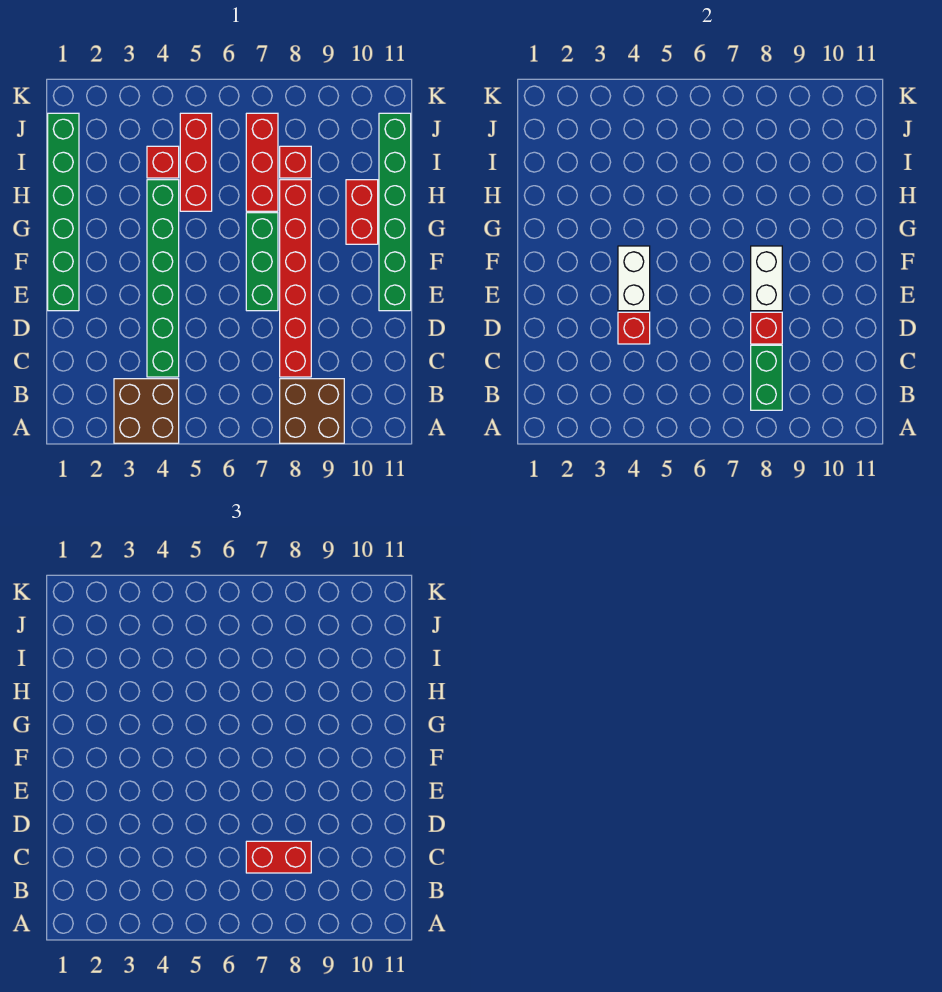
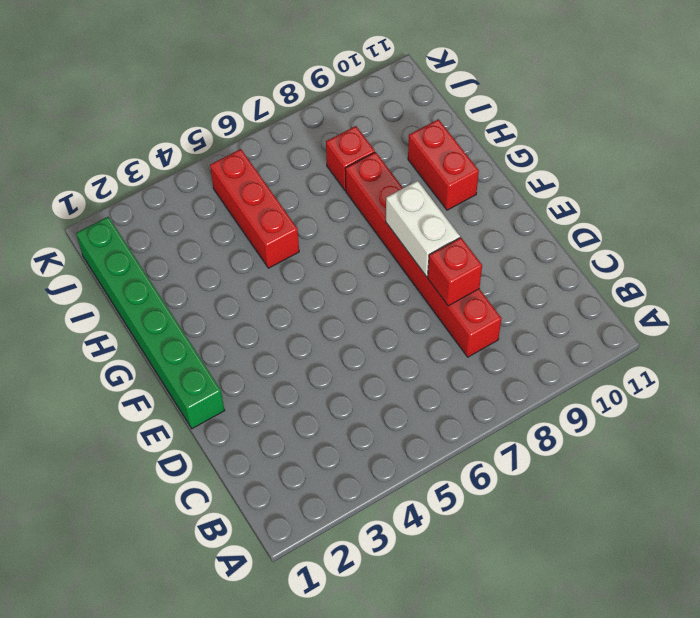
none -> brown brick A3:B4 level 1
none -> brown brick A8:B9 level 1
none -> green brick C4:H4 level 1

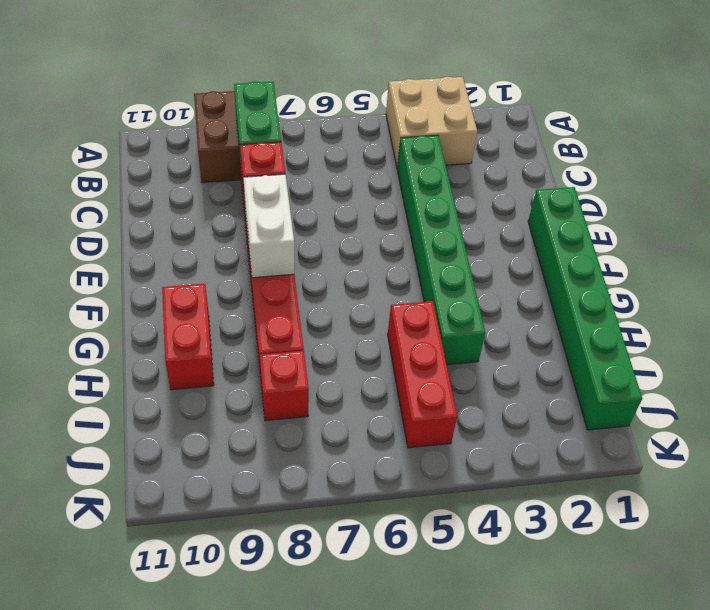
tan brick A3:B4 level 1 -> brown brick A3:B4 level 1
none -> green brick E7:G7 level 1
none -> green brick E11:J11 level 1
none -> red brick H7:J7 level 1

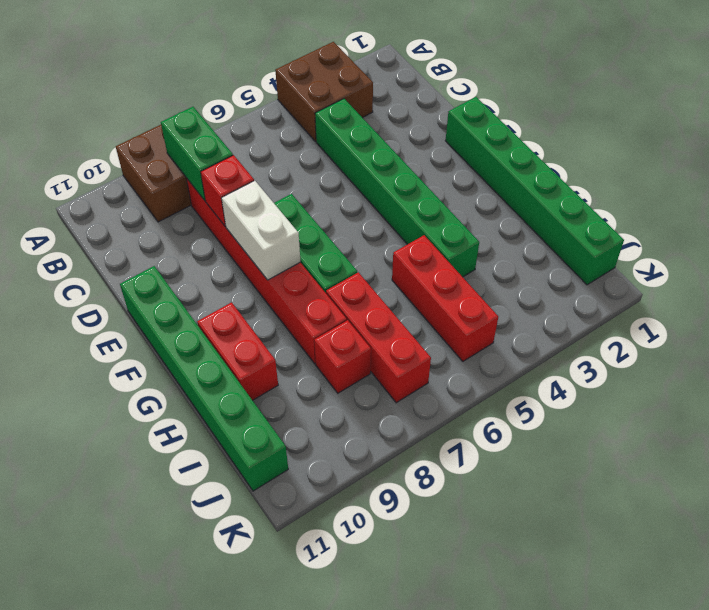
none -> red brick I4 level 1
none -> red brick D4 level 2
none -> white brick E4:F4 level 2

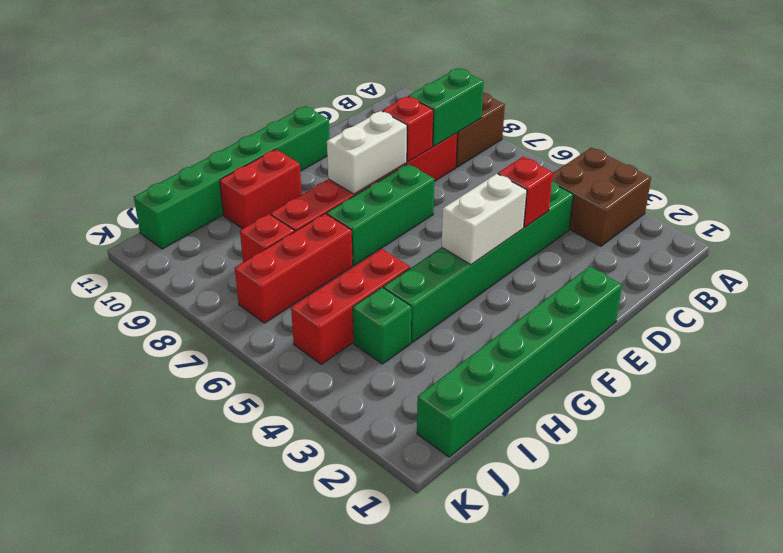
green brick I4 level 1 -> red brick I4 level 1
none -> red brick C7:C8 level 3

